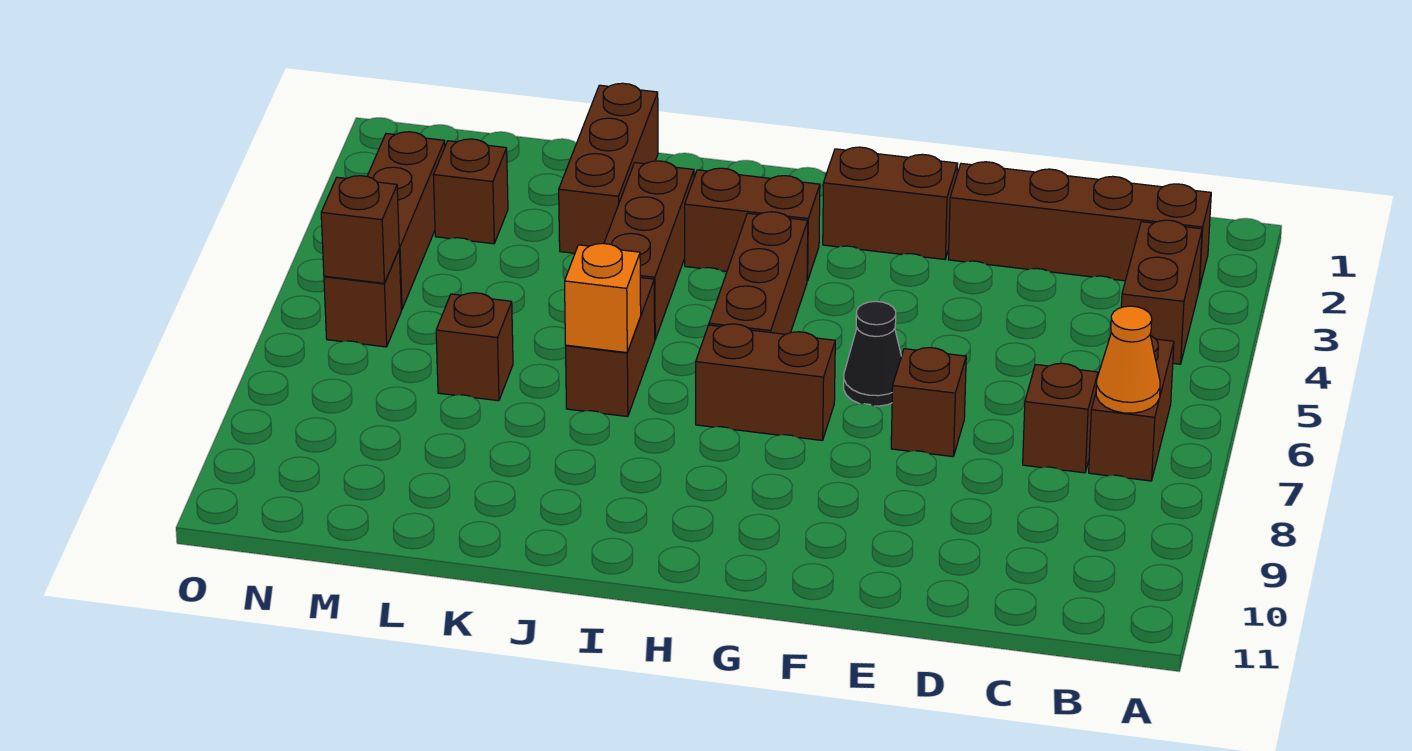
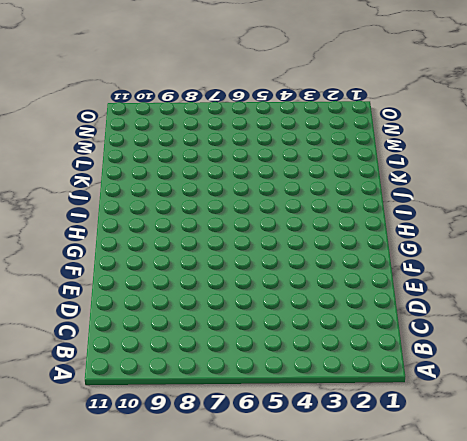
none -> brown brick B2:E2 level 1
none -> brown brick B3:B4 level 1
none -> brown brick B6:B7 level 1

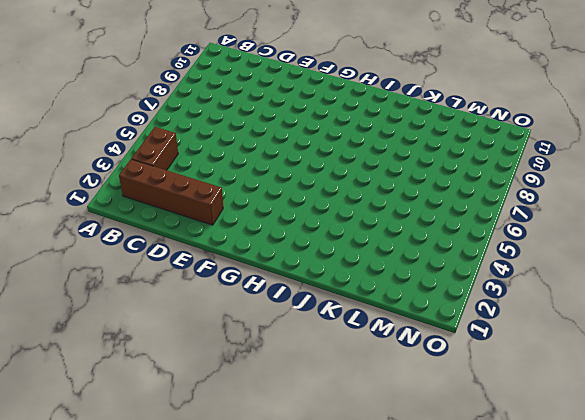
none -> brown brick B6:B7 level 1
none -> brown brick C7 level 1
none -> brown brick E7 level 1

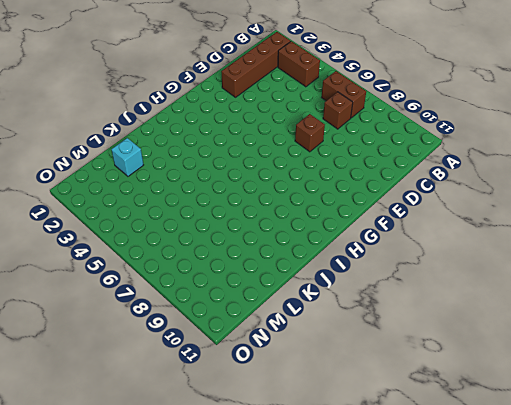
cyan brick L2 level 1 -> none
none -> brown brick F2:G2 level 1
none -> black cone F6 level 1
none -> brown brick G7:H7 level 1

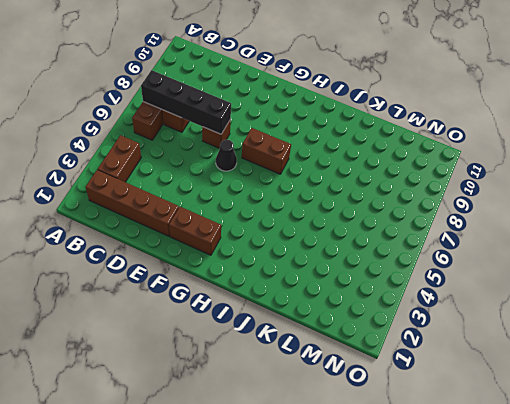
black brick B7:E7 level 2 -> orange cone B7 level 2
none -> brown brick H3:I3 level 1
none -> brown brick H4:H6 level 1
none -> brown brick J3:J5 level 1

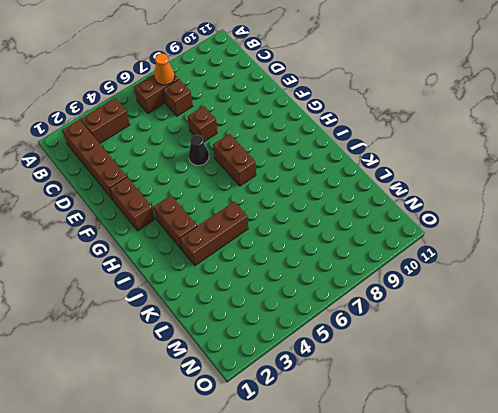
none -> brown brick H4:H6 level 1
none -> brown brick J6:J7 level 1
none -> brown brick K1:K3 level 1

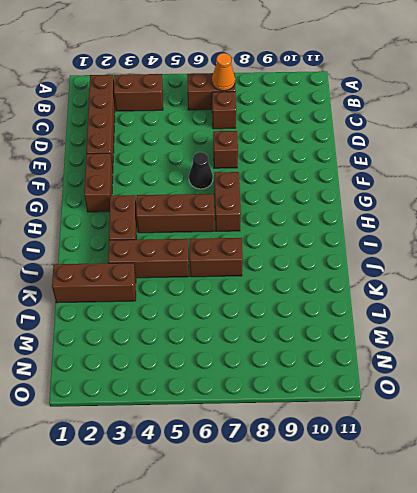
none -> brown brick L7 level 1
none -> brown brick M3 level 1
none -> brown brick N3:N5 level 1

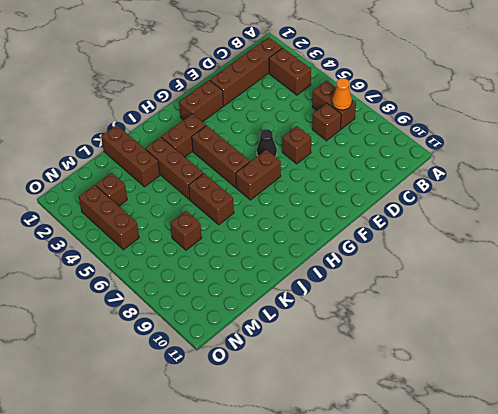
none -> brown brick N6 level 1
none -> orange brick J7 level 2
none -> brown brick N6 level 2

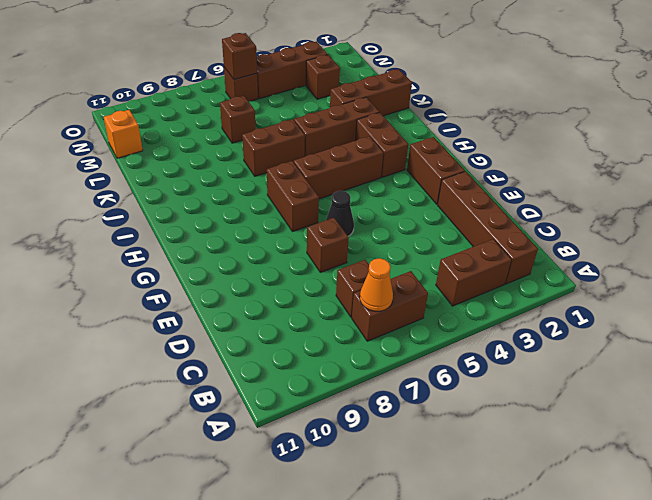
orange brick M11 level 1 -> orange brick J7 level 2

